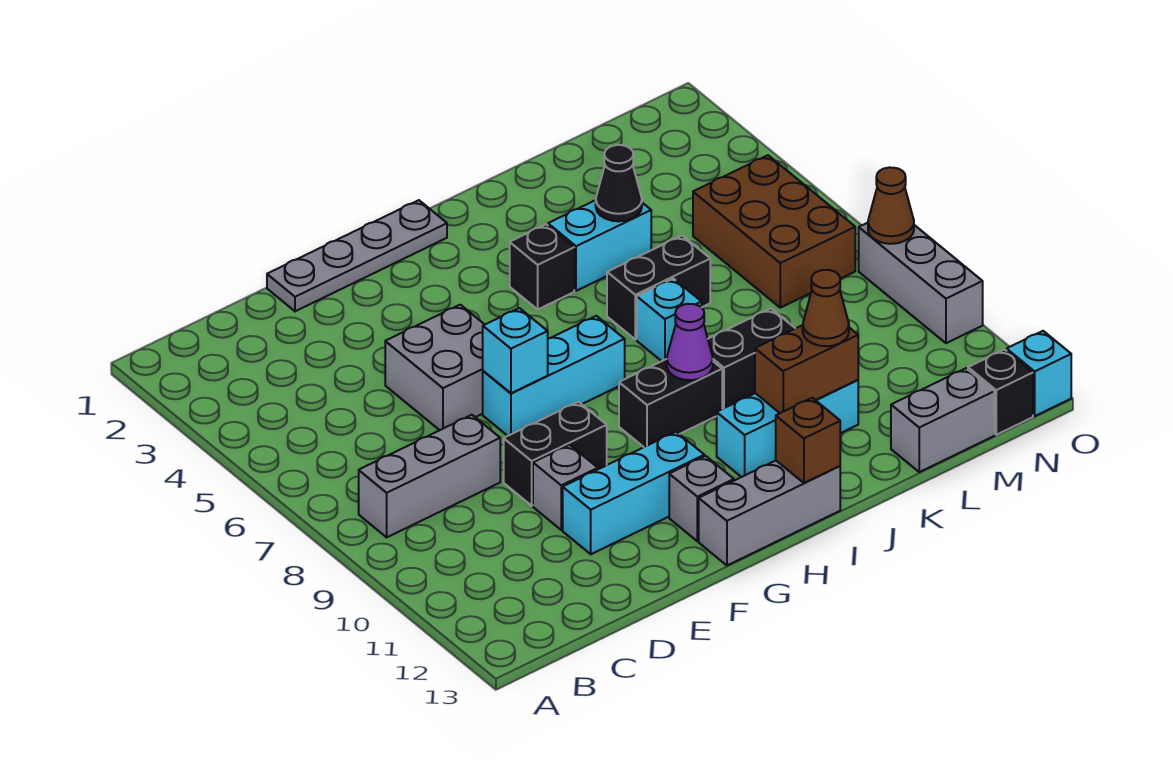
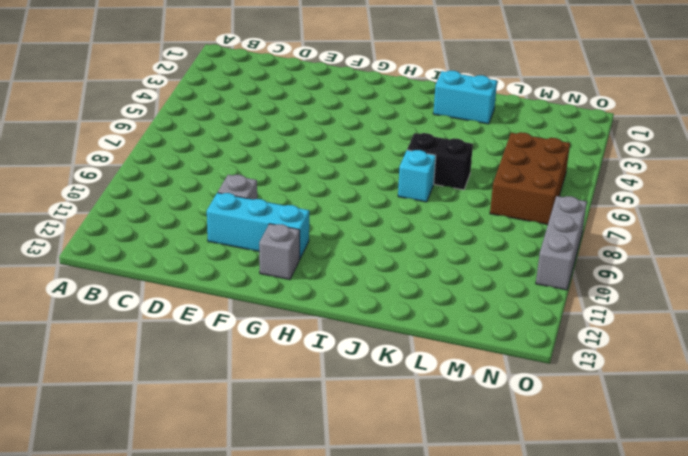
cyan brick J2:K2 level 1 -> cyan brick J4:K4 level 1
none -> grey brick B8:D8 level 1
none -> grey plate E1:H1 level 1
none -> grey brick E5:F6 level 1

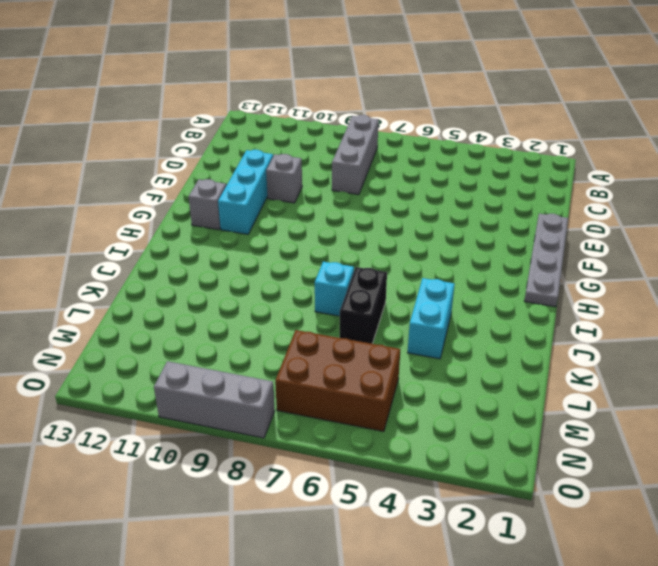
none -> grey brick E5:F6 level 1
none -> black brick E9:F9 level 1
none -> cyan brick F7:H7 level 1

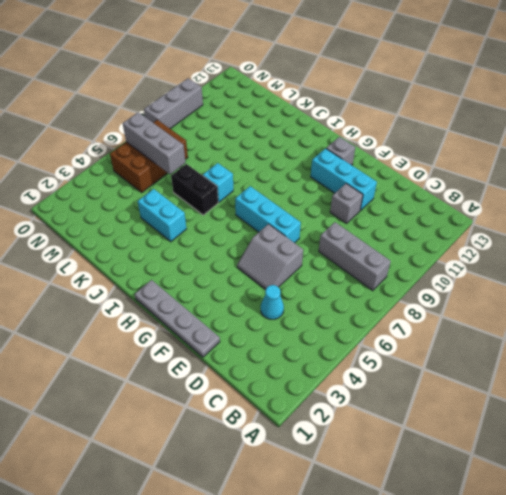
cyan cone D4 level 1 -> none
grey slope E5:F6 level 1 top 6 -> grey brick E5:F6 level 1
grey brick L6:N6 level 2 -> grey brick G13:I13 level 1
none -> black brick E9:F9 level 1
none -> black brick H9:I9 level 1
none -> black brick I4 level 1

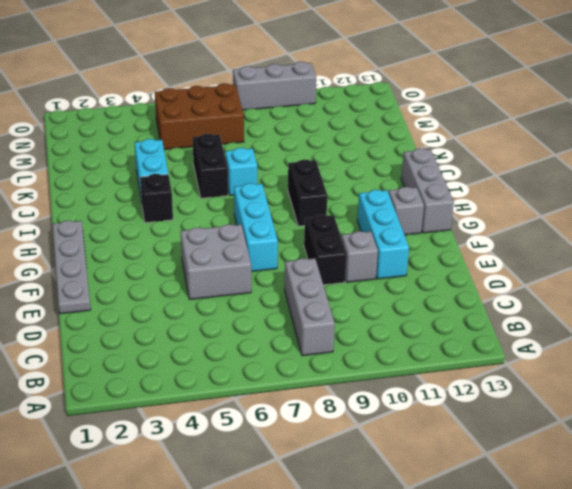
none -> cyan brick I11:K11 level 1
none -> black brick J9:K9 level 1
none -> grey brick L13:M13 level 1

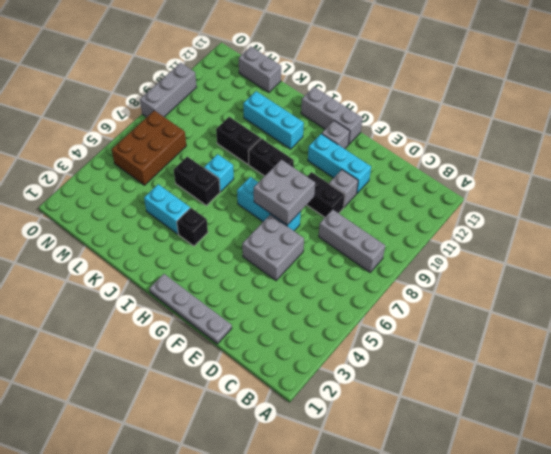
grey brick F7:G8 level 2 -> cyan brick F7 level 2
none -> black brick N13 level 1
none -> cyan brick O13 level 1
none -> purple cone I9 level 2

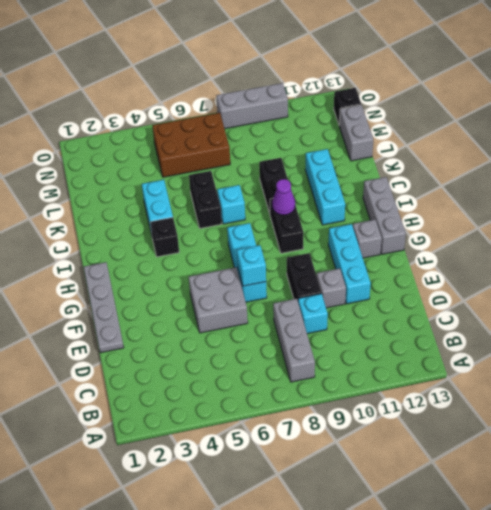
cyan brick D9 level 1 -> cyan brick O13 level 1
none -> brown brick I13 level 2
none -> brown brick J11:K11 level 2
none -> black cone K4 level 2

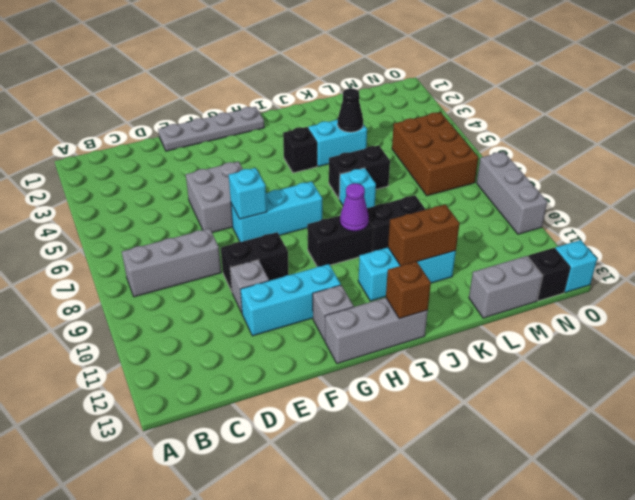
none -> brown cone O8 level 2
none -> brown cone K11 level 3

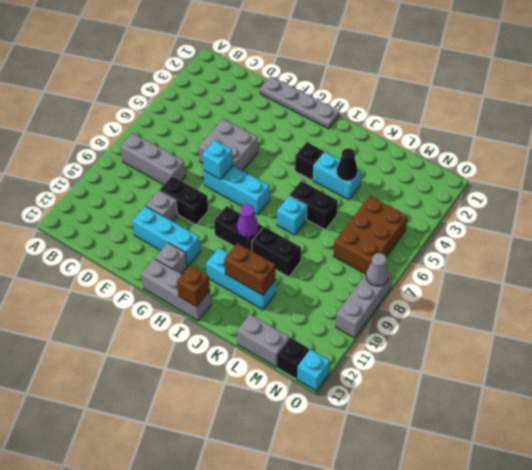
grey cone O8 level 2 -> brown cone O8 level 2
none -> brown cone K11 level 3

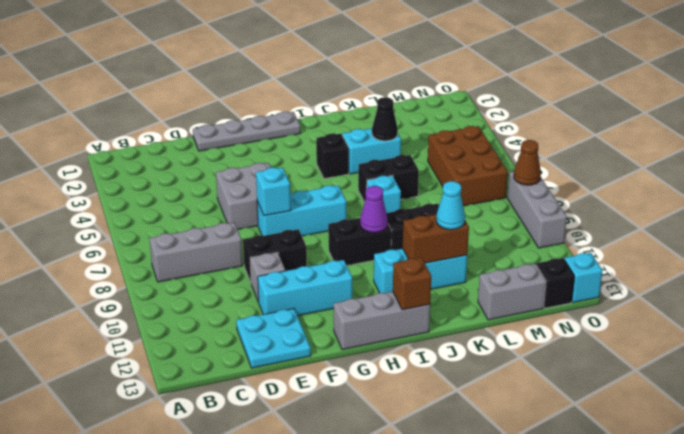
cyan plate D12:E13 level 1 -> none
cyan cone K11 level 3 -> brown cone K11 level 3
none -> grey brick G12 level 1

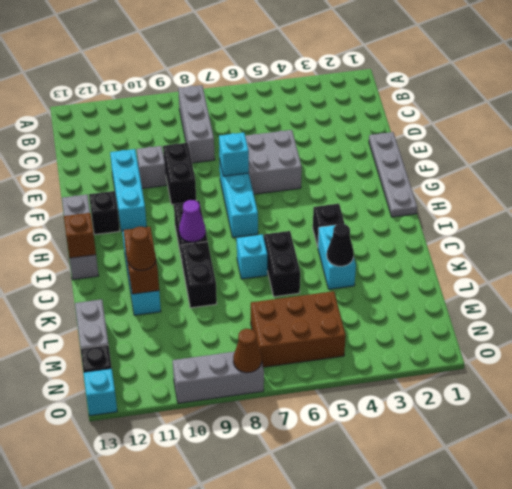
black brick G12 level 1 -> grey brick G12 level 1

